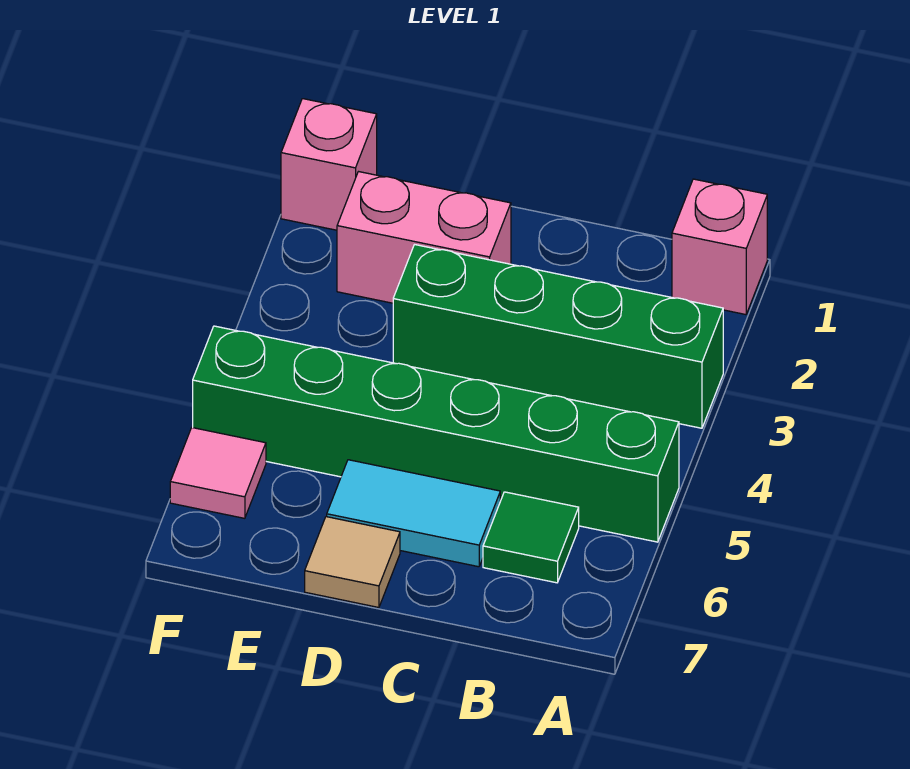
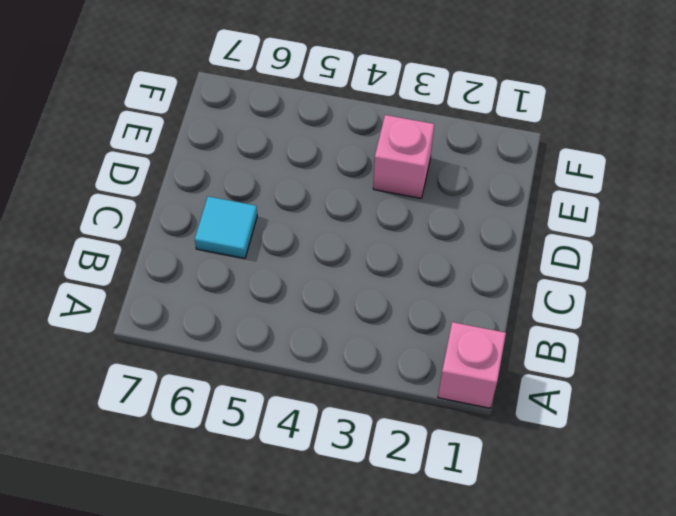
cyan tile C6 level 1 -> cyan tile C6:D6 level 1
pink brick E3 level 1 -> pink brick F1 level 1
none -> green brick A3:D3 level 1
none -> green brick A5:F5 level 1

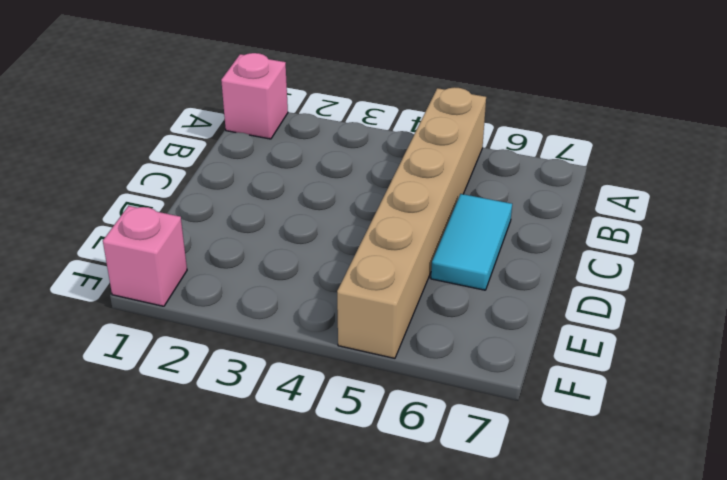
tan brick A5:F5 level 1 -> green brick A5:F5 level 1
none -> green brick A3:D3 level 1
none -> green tile B6 level 1

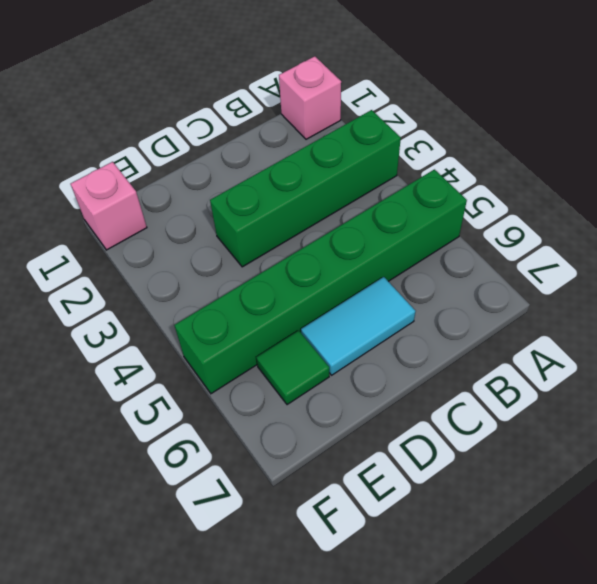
green tile E6 level 1 -> green tile B6 level 1
none -> pink brick D2:E2 level 1
none -> tan tile D7 level 1

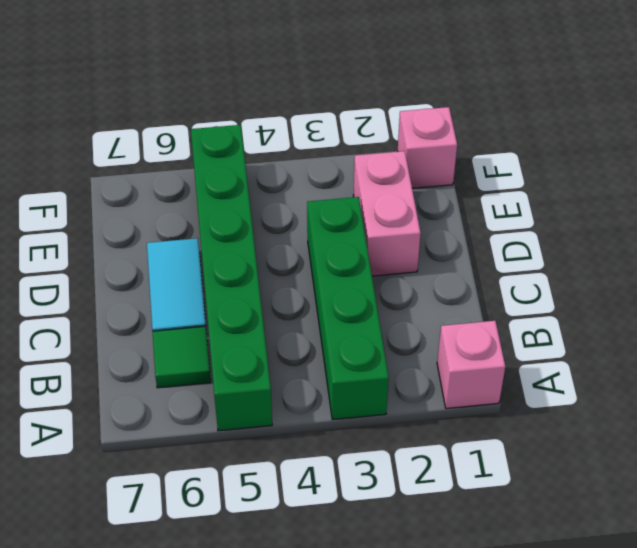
none -> tan tile D7 level 1
none -> pink tile F6 level 1

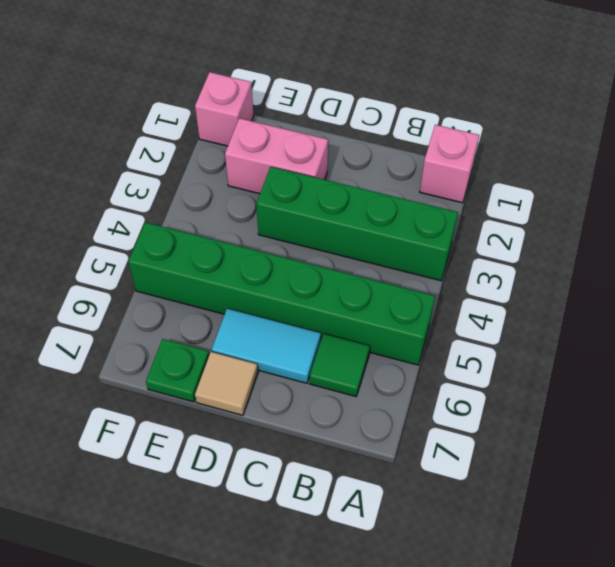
green plate E7 level 1 -> none
none -> pink tile F6 level 1

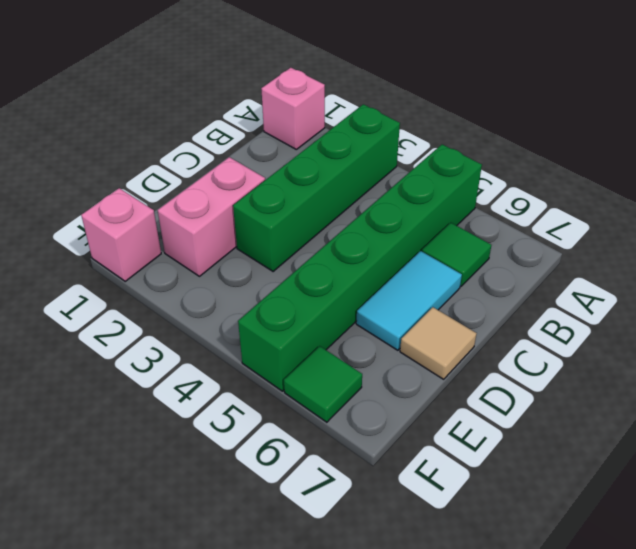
green tile F6 level 1 -> pink tile F6 level 1

